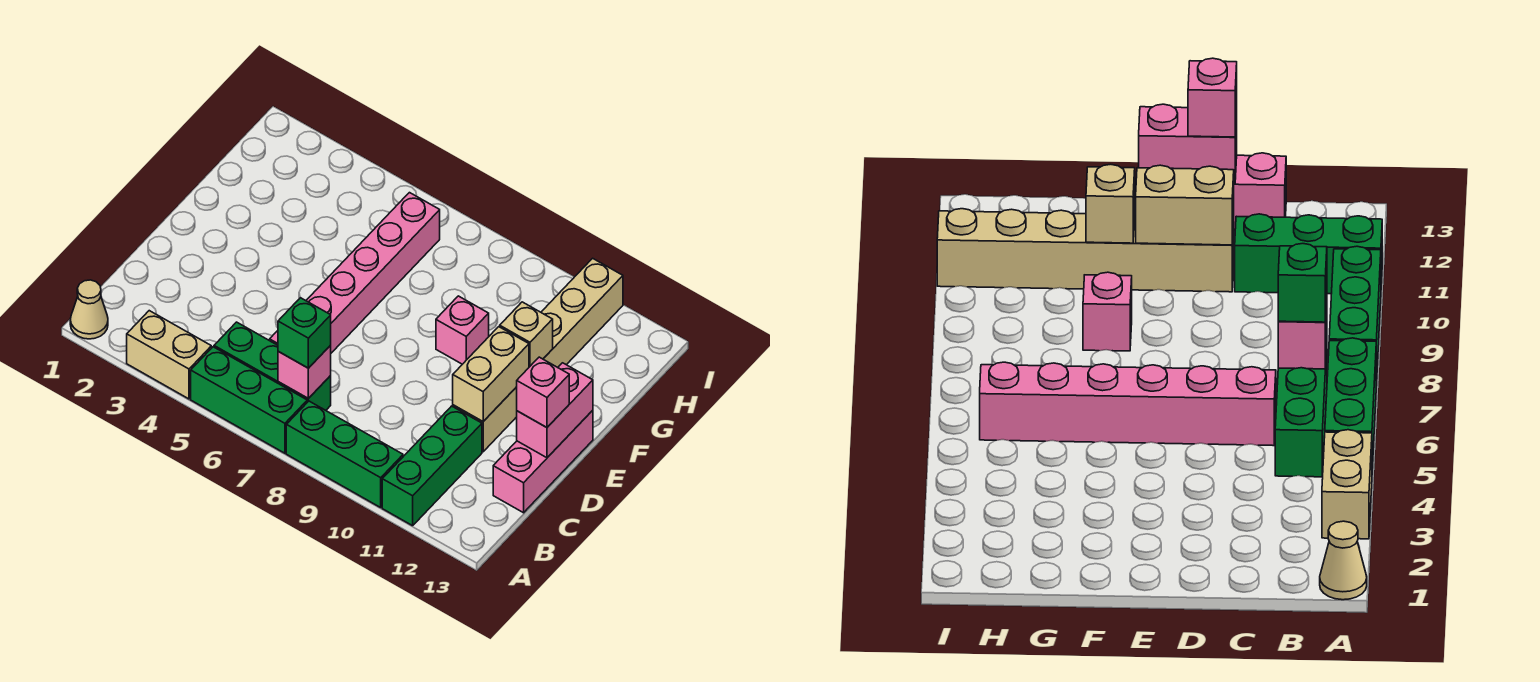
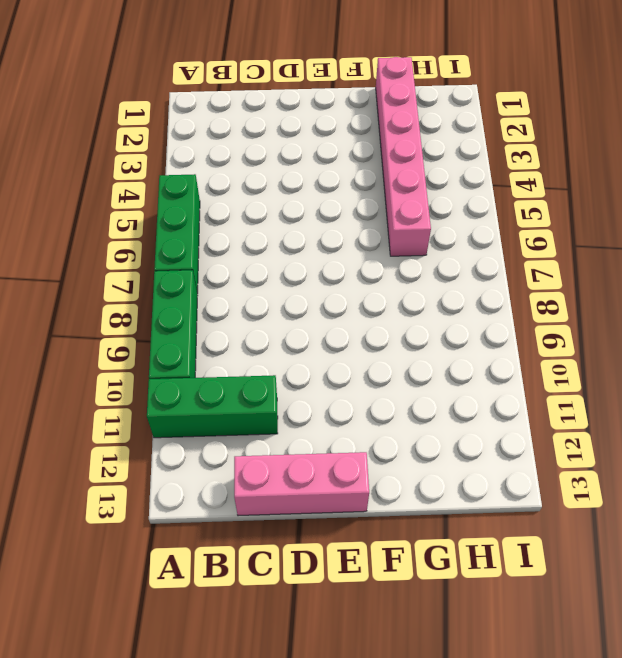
pink brick G1:G6 level 1 -> pink brick C6:H6 level 1
none -> tan cone A1 level 1
none -> tan brick A3:A4 level 1
none -> green brick B5:B7 level 1

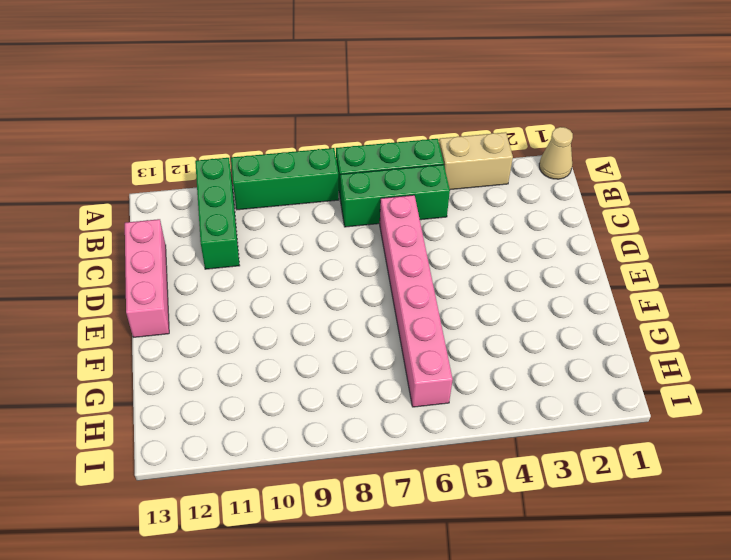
none -> tan brick D11:I11 level 1
none -> pink brick F9 level 1
none -> pink brick B7 level 2

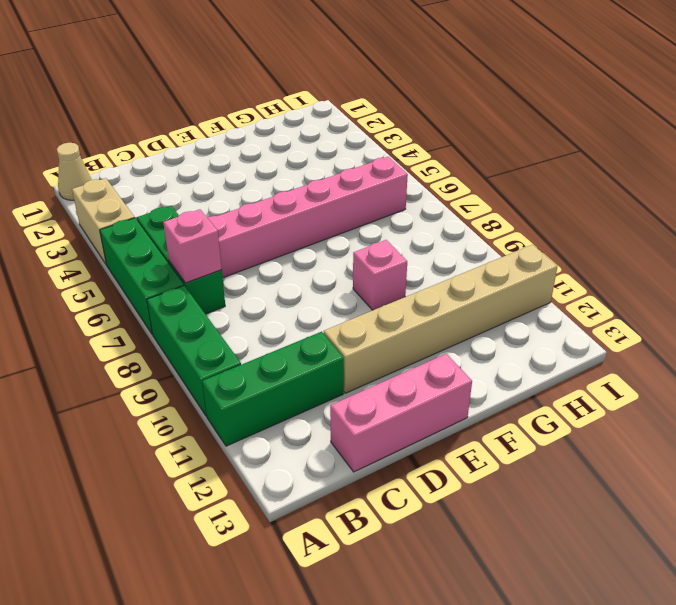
none -> tan brick D11:E11 level 2
none -> pink brick D13:E13 level 2
none -> tan brick F11 level 2

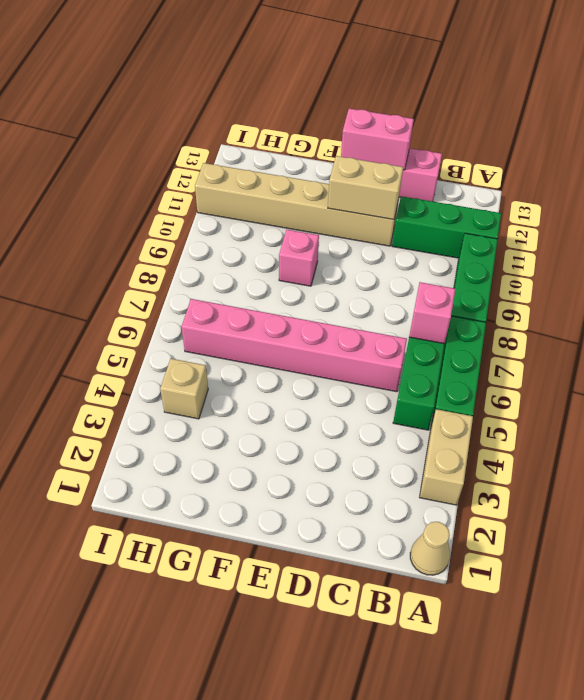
tan brick H4 level 1 -> tan brick F11 level 2
none -> green brick B7 level 3
none -> pink brick D13 level 3

